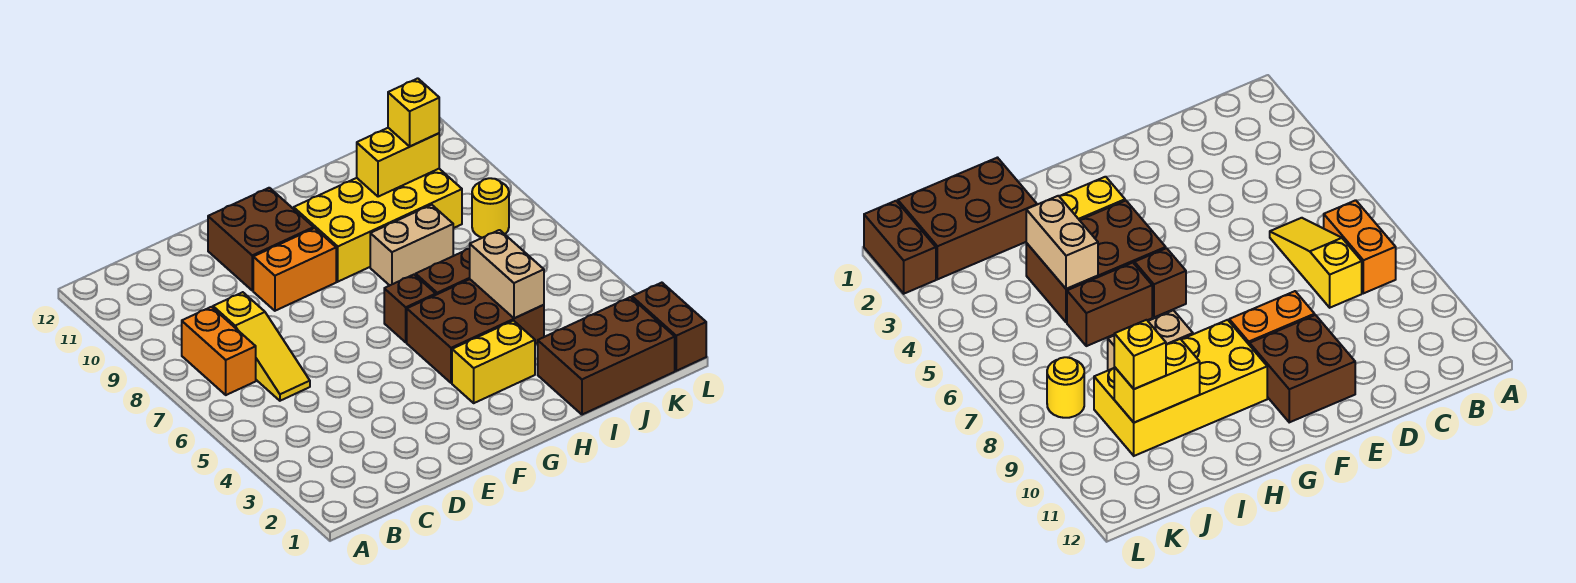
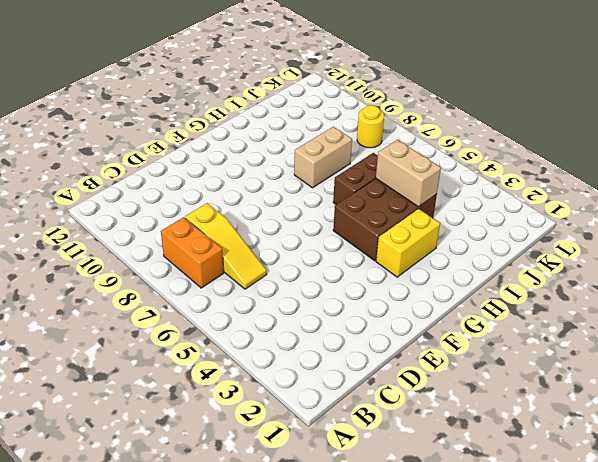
none -> orange brick E9:F9 level 1
none -> brown brick E10:F11 level 1
none -> brown brick G6 level 1

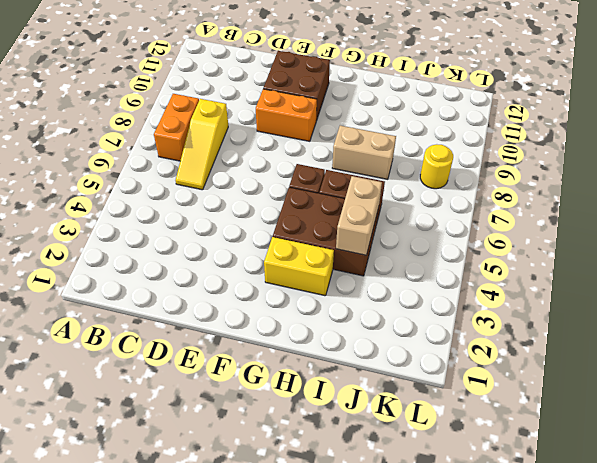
none -> yellow brick G9:J10 level 1
none -> brown brick I1:K2 level 1
none -> brown brick L1:L2 level 1

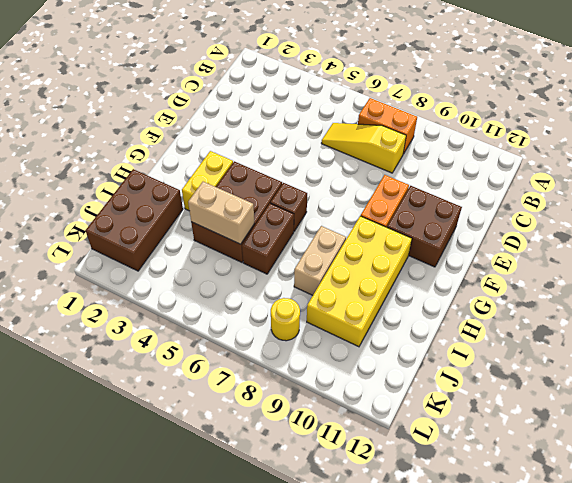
none -> brown brick L1:L2 level 1
none -> yellow brick I10:J10 level 2
none -> yellow brick J10 level 3

